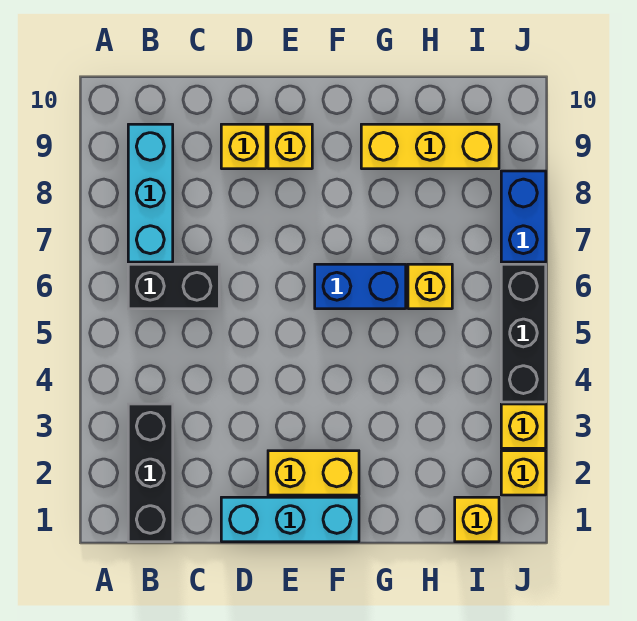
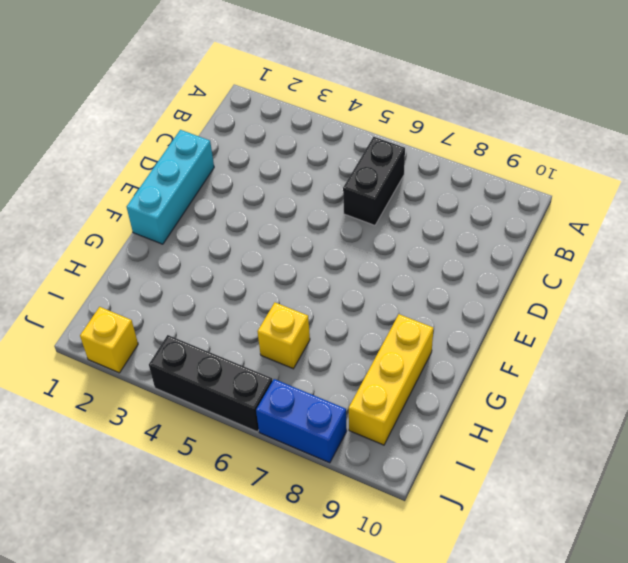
none -> black brick B1:B3 level 1
none -> cyan brick B7:B9 level 1
none -> yellow brick D9 level 1

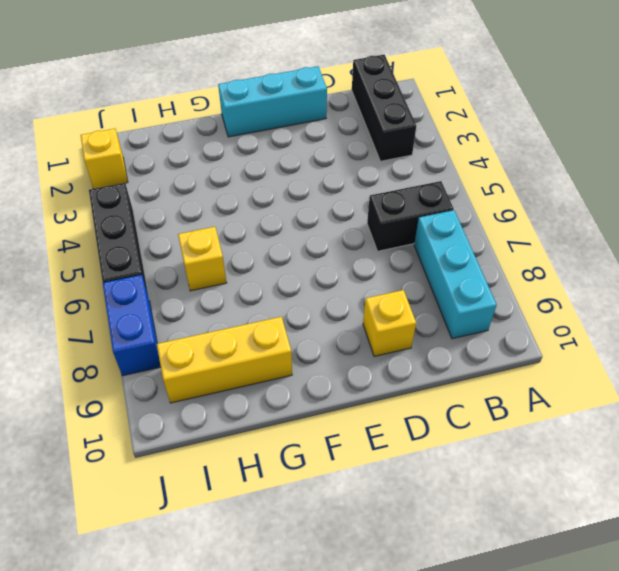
none -> yellow brick E2:F2 level 1
none -> yellow brick E9 level 1
none -> blue brick F6:G6 level 1

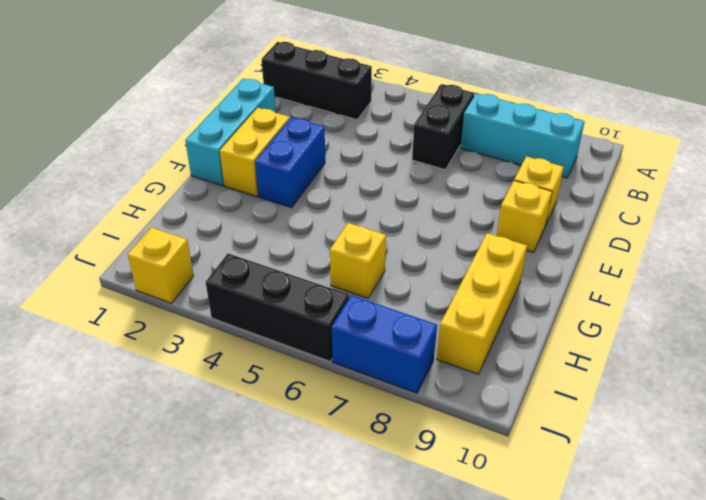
blue brick E3:F3 level 1 -> blue brick F6:G6 level 1
none -> yellow brick I1 level 1
none -> yellow brick J3 level 1

